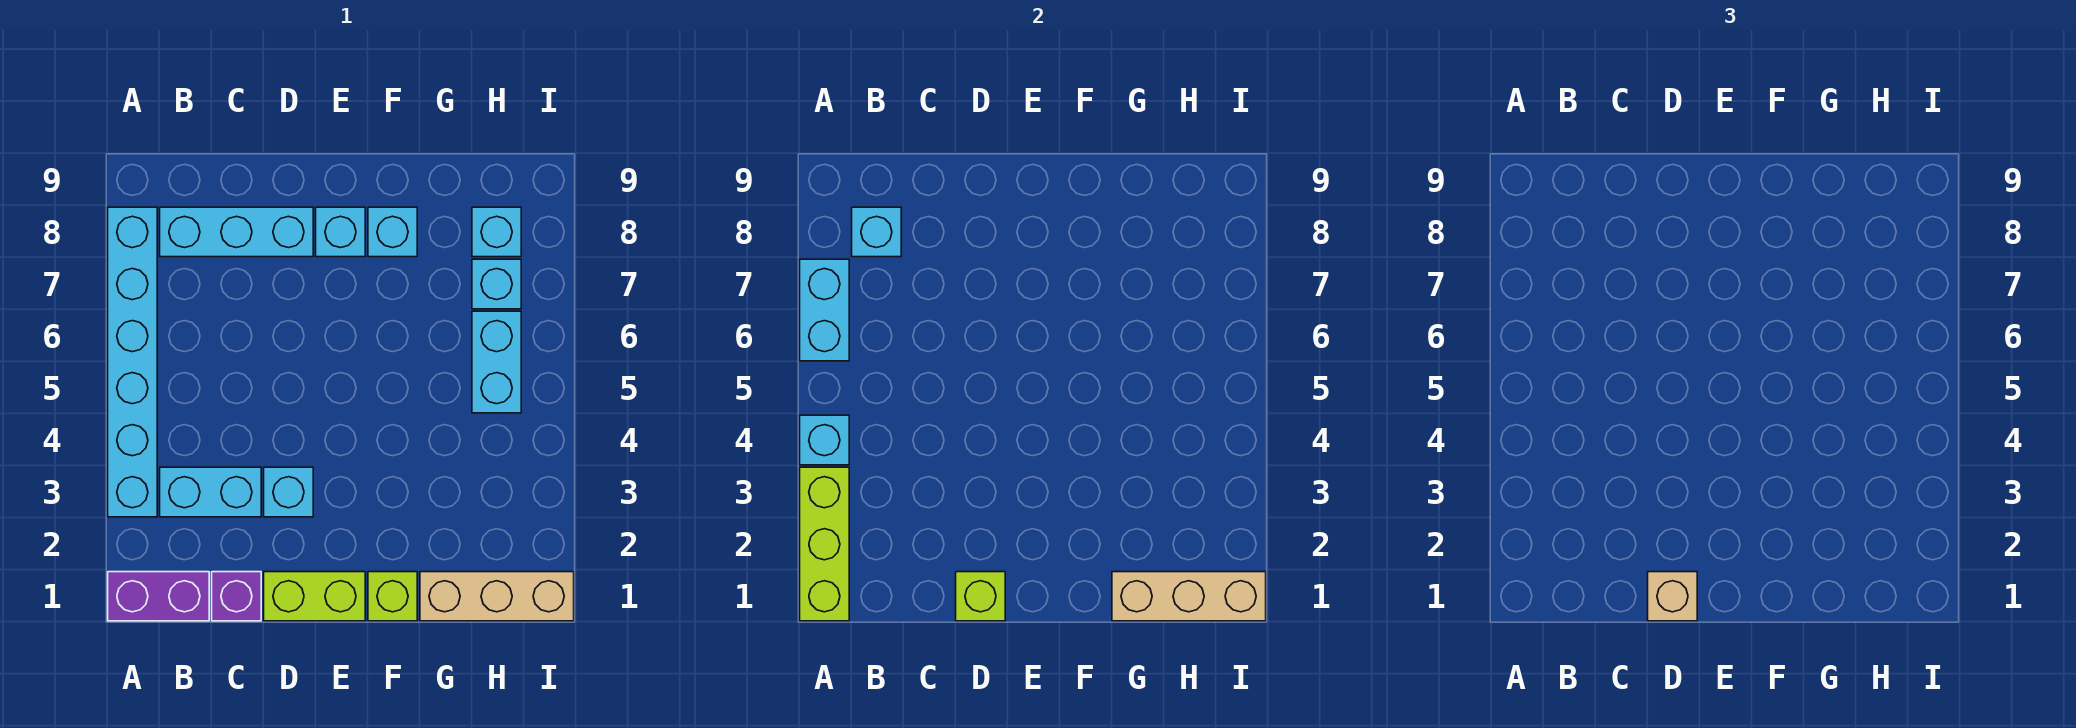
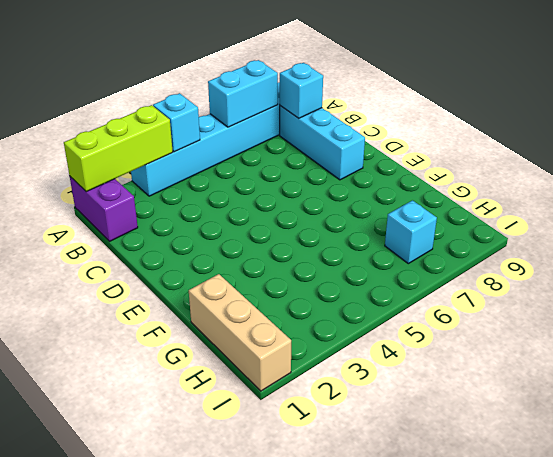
none -> cyan brick B3:C3 level 1
none -> purple brick C1 level 1
none -> lime brick D1:E1 level 1

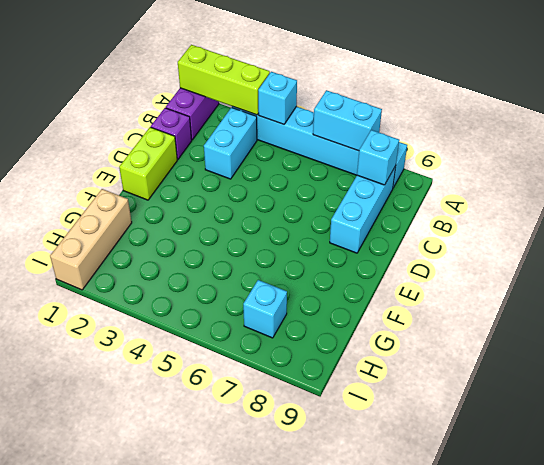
none -> cyan brick D3 level 1
none -> cyan brick E8 level 1
none -> lime brick F1 level 1

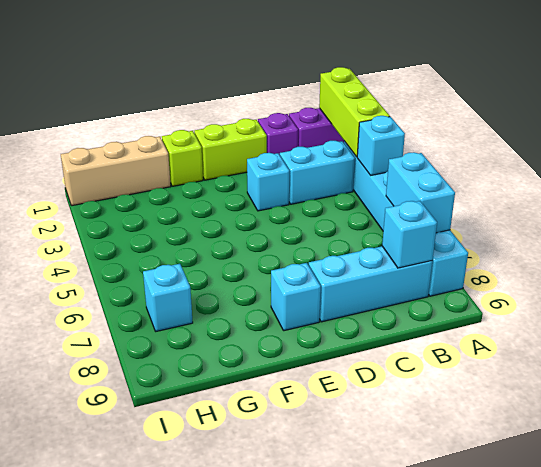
none -> cyan brick F8 level 1
none -> cyan brick H5:H6 level 1
none -> cyan brick H8 level 1

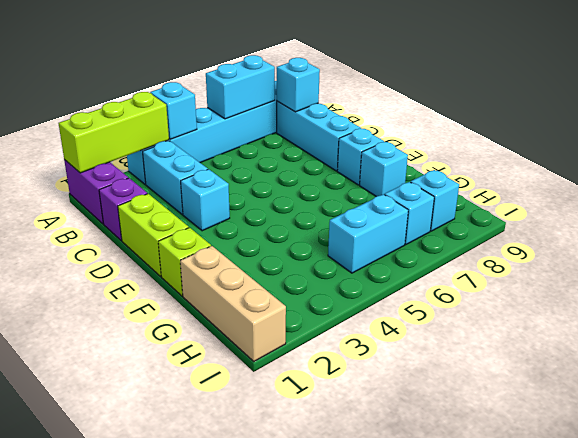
none -> lime brick D1 level 2
none -> tan brick G1:I1 level 2
none -> tan brick D1 level 3

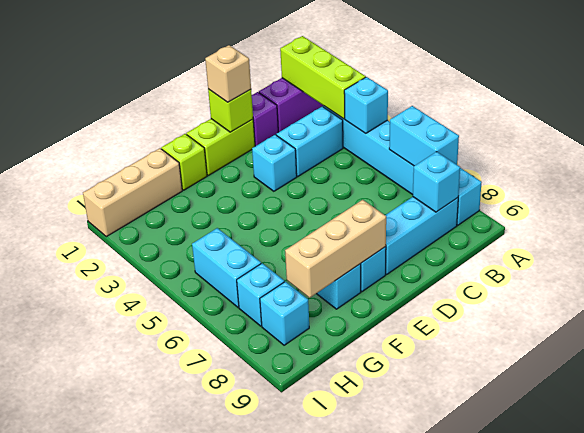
tan brick E8:G8 level 2 -> tan brick G1:I1 level 2

